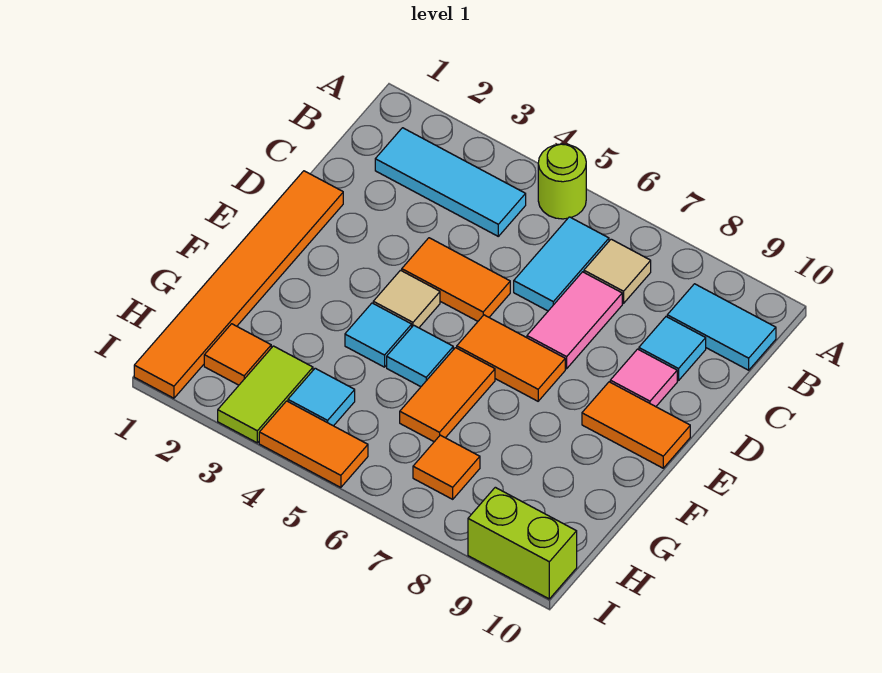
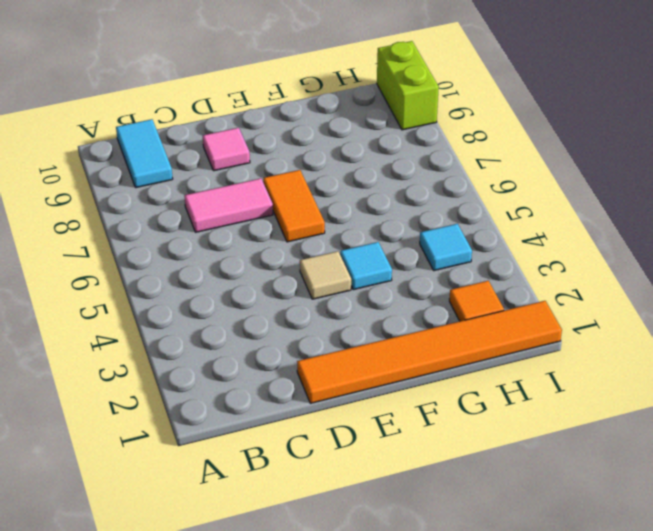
none -> lime round brick A5 level 1
none -> cyan tile B2:B4 level 1
none -> cyan tile B6:C6 level 1

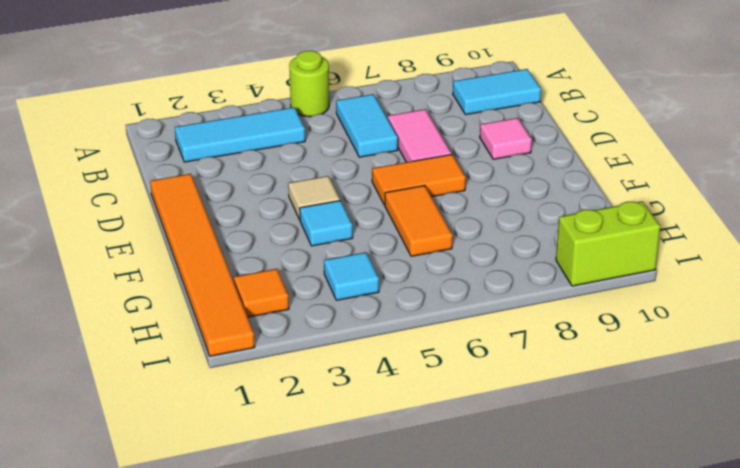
none -> tan tile B7 level 1
none -> cyan tile C9 level 1
none -> orange tile D4:D5 level 1

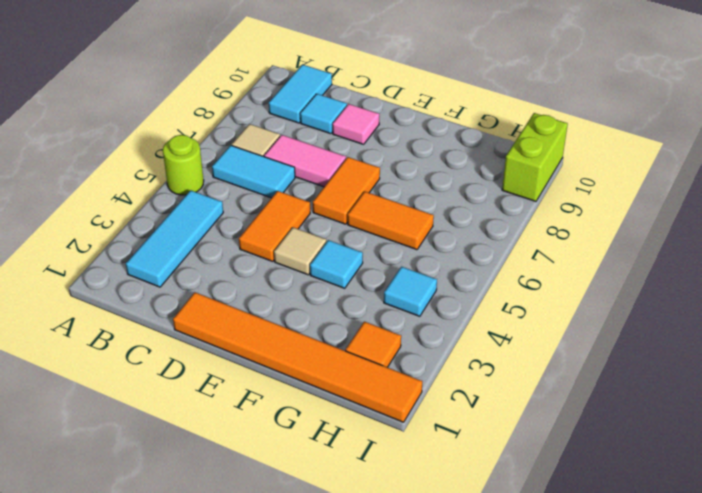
none -> orange tile E9:E10 level 1
none -> cyan tile F5 level 1
none -> lime tile H3:I3 level 1

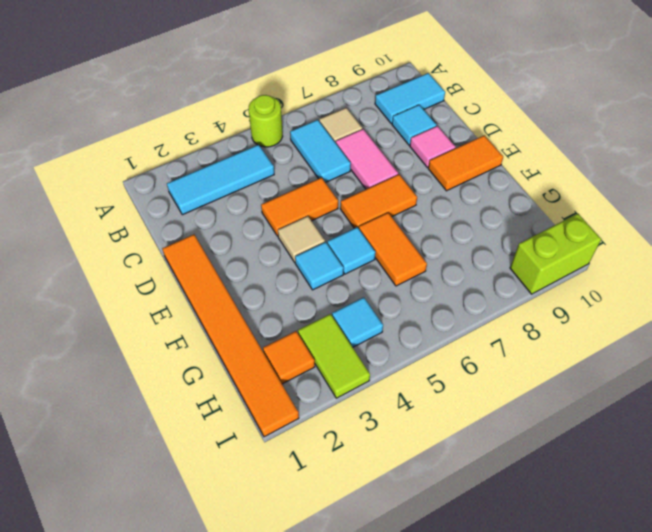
none -> orange tile H7 level 1
none -> orange tile I4:I5 level 1

